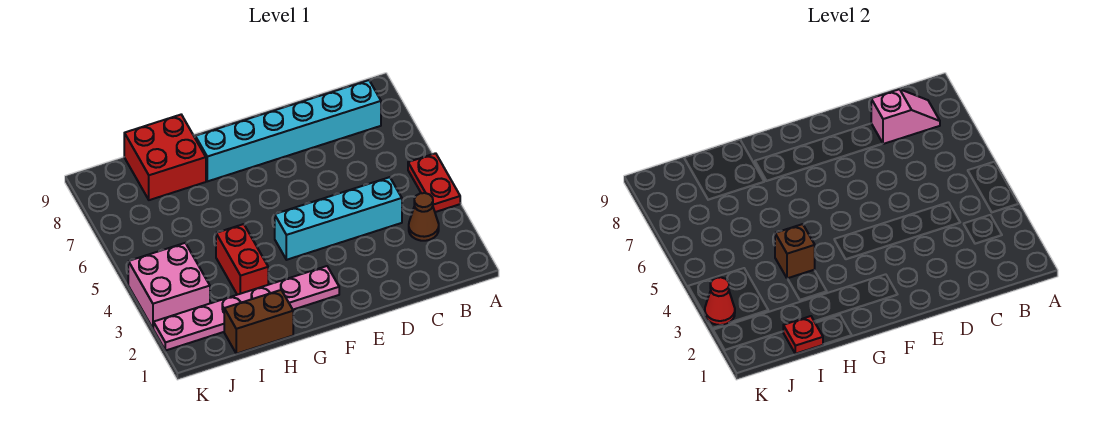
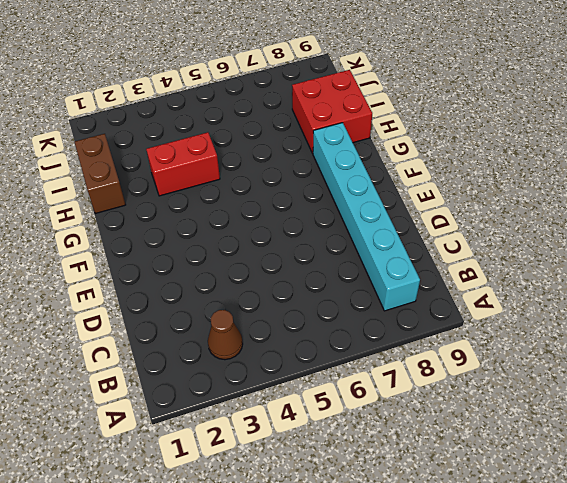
none -> red plate A4:A5 level 1
none -> cyan brick C4:F4 level 1
none -> pink plate F2:K2 level 1

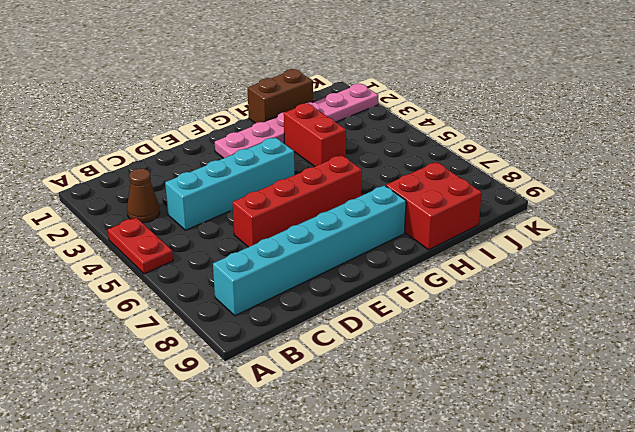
red brick D6:G6 level 1 -> none
none -> pink brick J3:K4 level 1
none -> pink slope B8:C8 level 2 top C
none -> brown brick H4 level 2

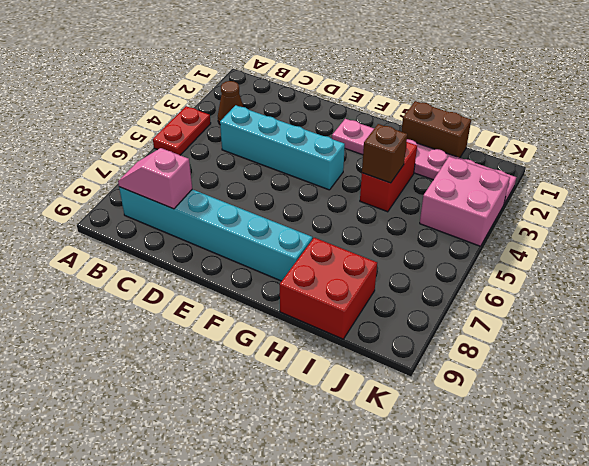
none -> red plate I1 level 2
none -> red cone K3 level 2

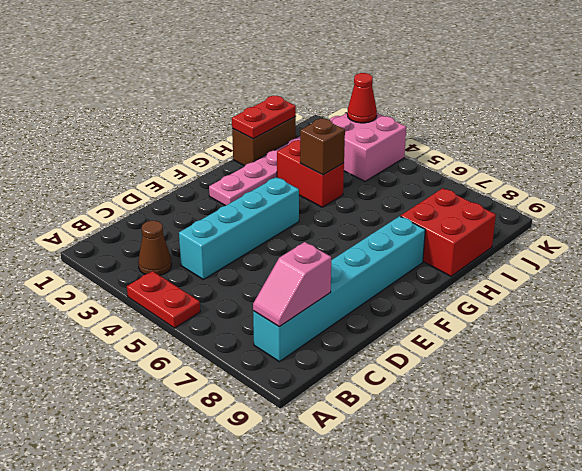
red plate H1:I1 level 2 -> red plate I1 level 2

